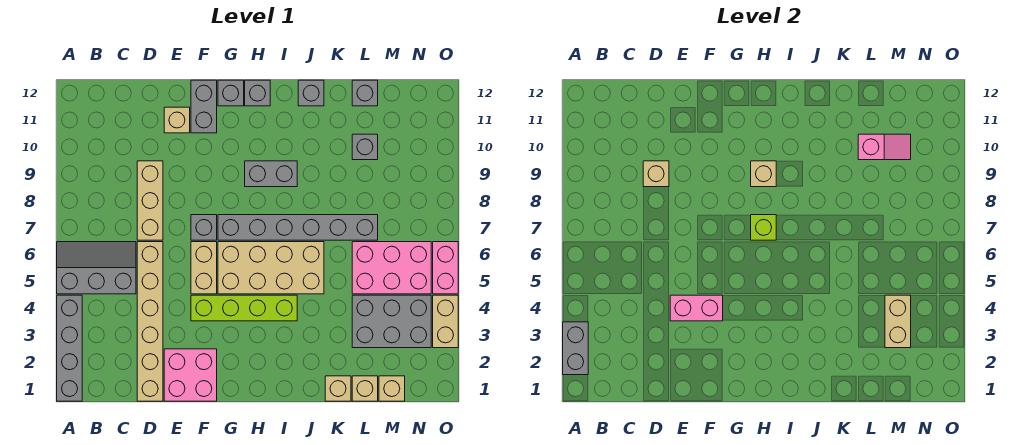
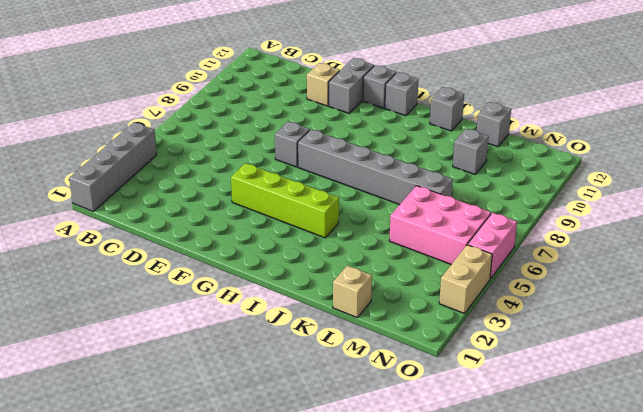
none -> grey slope A5:C6 level 1 top 5
none -> tan brick D1:D6 level 1
none -> tan brick D7:D9 level 1
none -> pink brick E1:F2 level 1

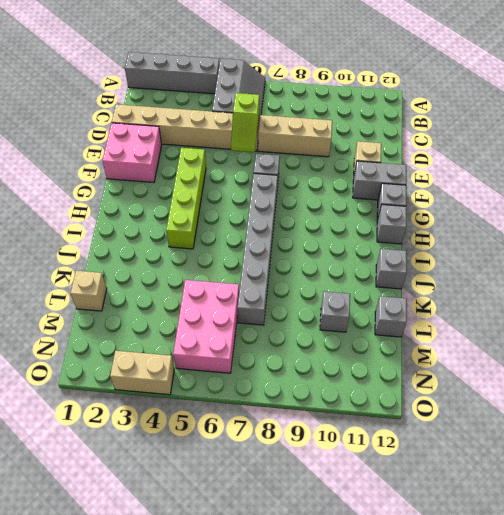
lime slope D6:E6 level 2 top D -> none
none -> tan brick F5:F6 level 1
none -> tan brick G5:J6 level 1
none -> grey brick H9:I9 level 1
none -> tan brick K1 level 1

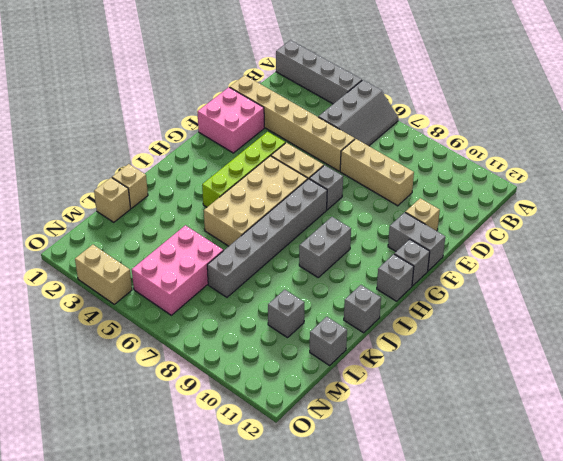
none -> grey brick L3:N4 level 1
none -> tan brick M1 level 1
none -> pink brick O5:O6 level 1
none -> grey brick A2:A3 level 2

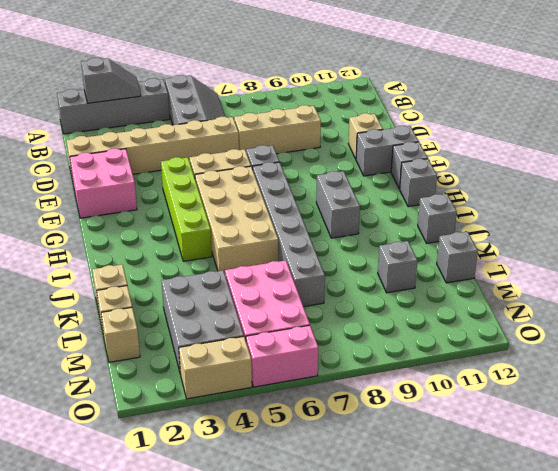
grey slope A2:A3 level 2 top 2 -> grey brick A2:A3 level 2
none -> tan brick D9 level 2
none -> pink brick E4:F4 level 2
none -> lime brick H7 level 2
none -> tan brick H9 level 2

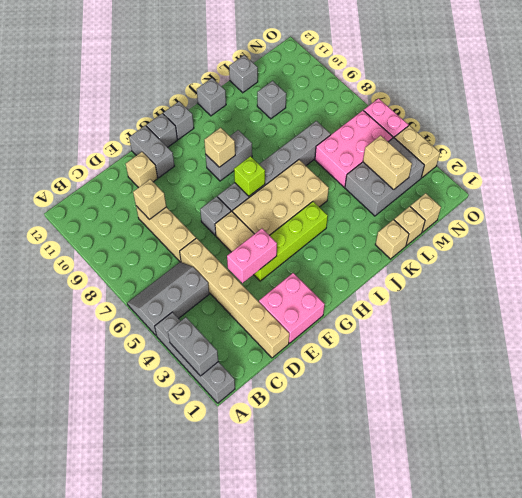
none -> pink slope L10:M10 level 2 top L

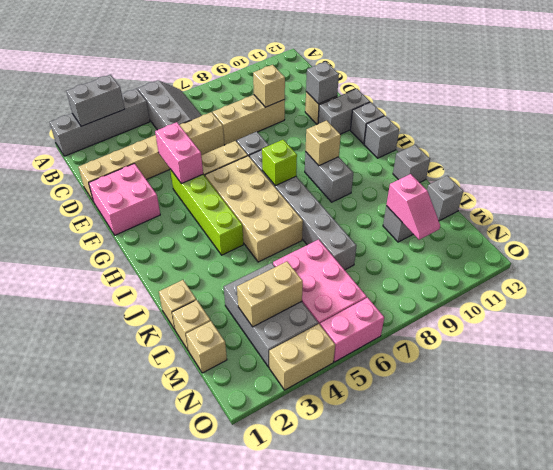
grey brick E11 level 2 -> none

